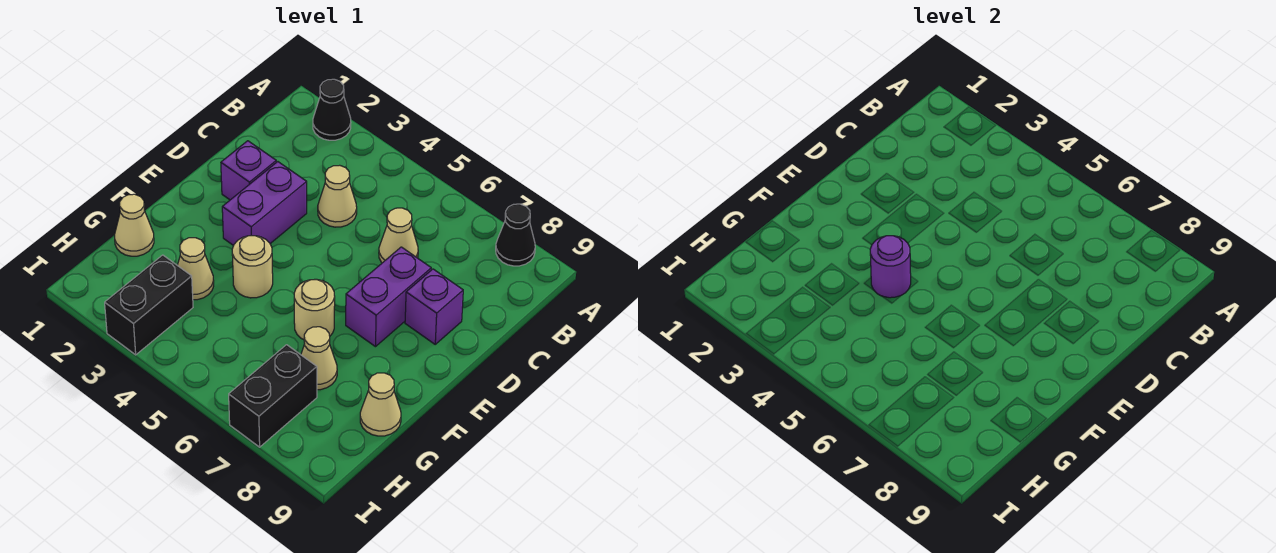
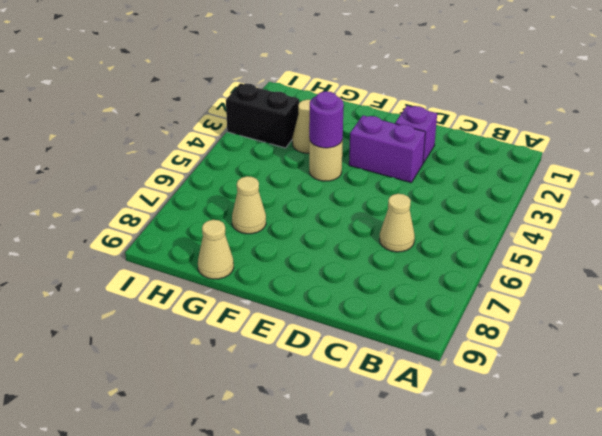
none -> black cone A2 level 1
none -> black cone A8 level 1
none -> tan cone C4 level 1

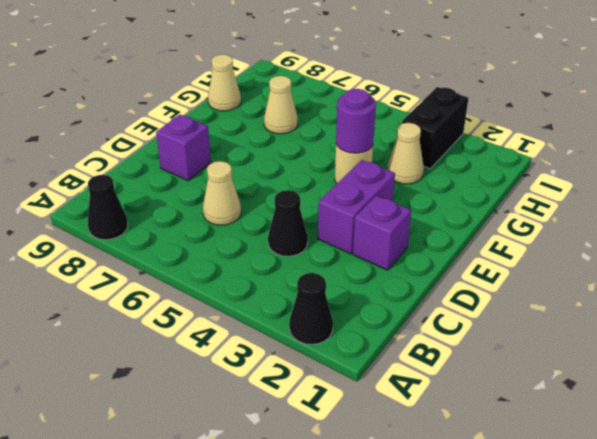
black cone C4 level 1 -> tan cone C4 level 1
none -> purple brick D7:E7 level 1
none -> tan round brick F6 level 1
none -> tan cone G1 level 1

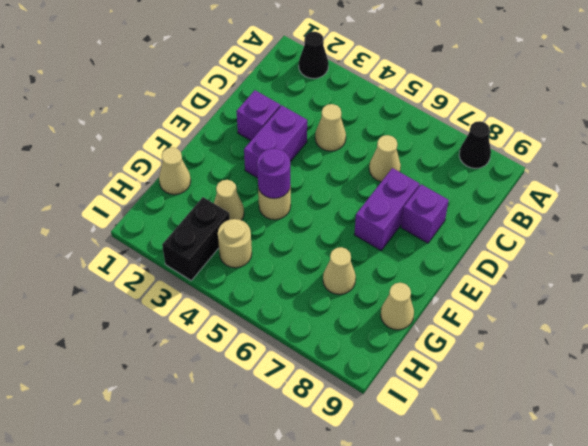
tan round brick H4 level 1 -> tan round brick F6 level 1
none -> black brick H7:I7 level 1

